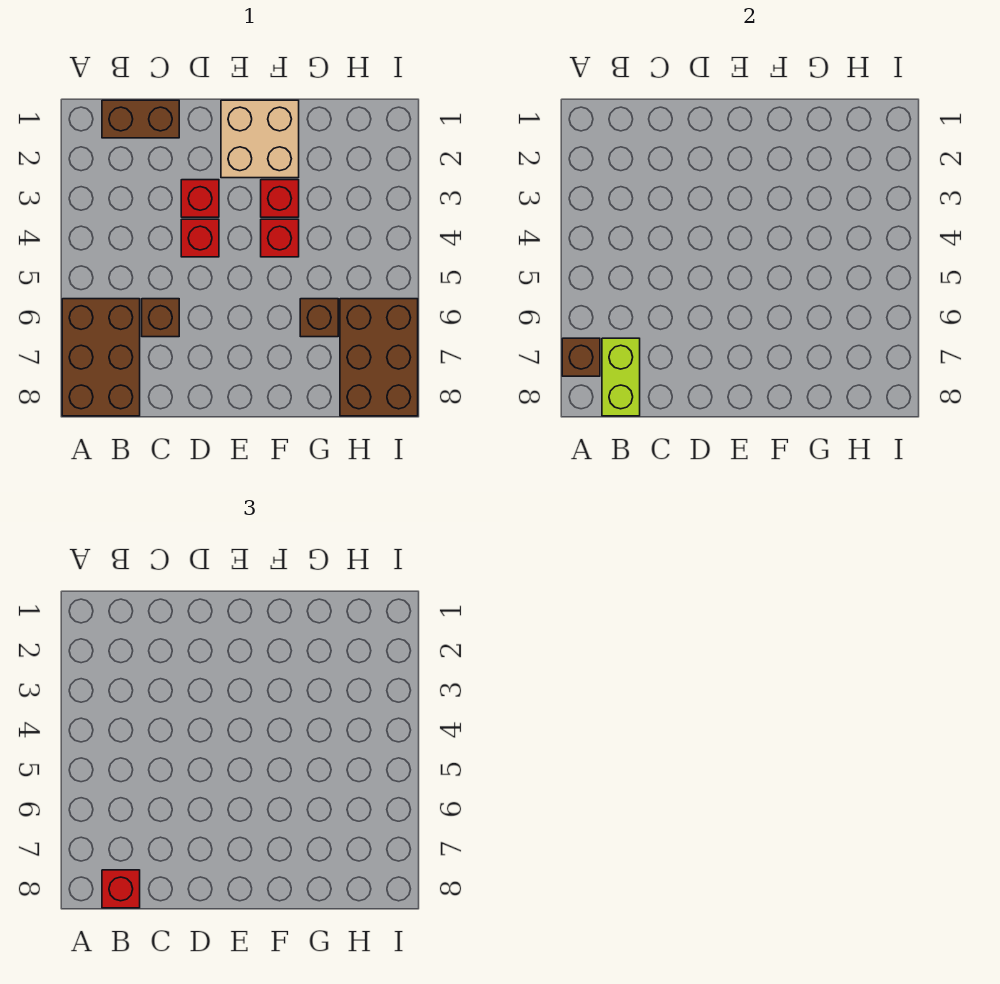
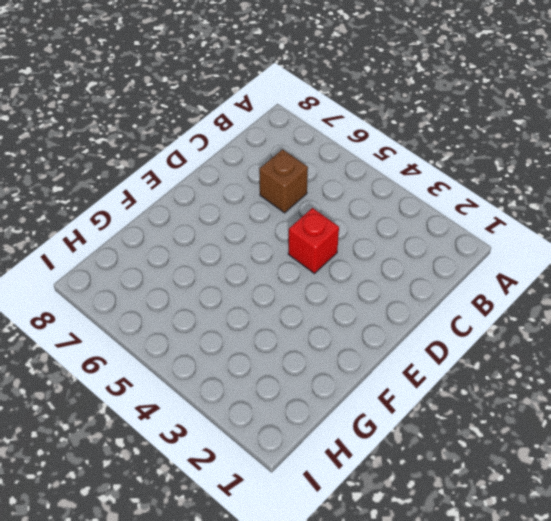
none -> brown brick A6:B8 level 1
none -> brown brick B1:C1 level 1
none -> red brick D3 level 1

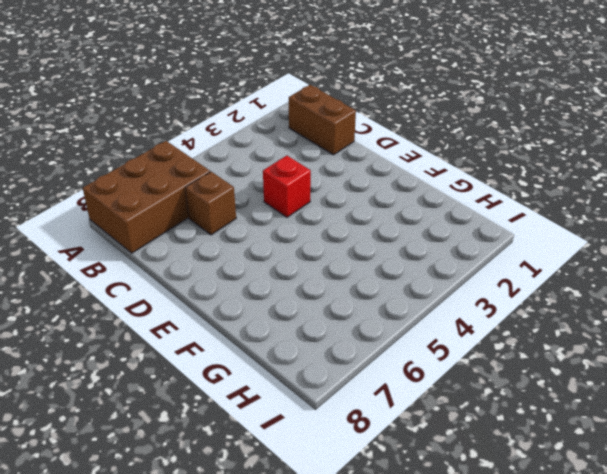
none -> red brick D3 level 1
none -> tan brick E1:F2 level 1
none -> red brick F3 level 1

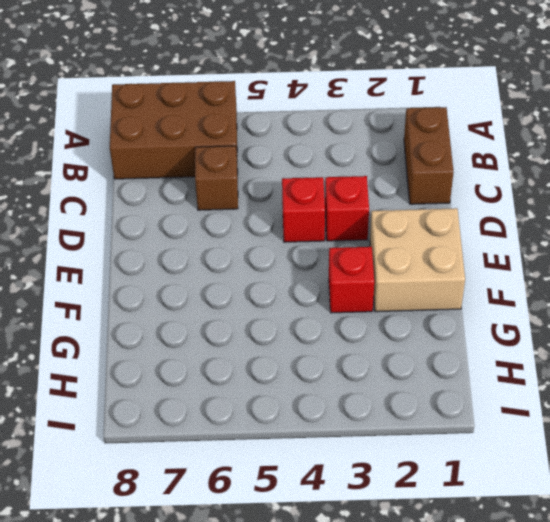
none -> red brick F4 level 1
none -> brown brick G6 level 1
none -> brown brick H6:I8 level 1

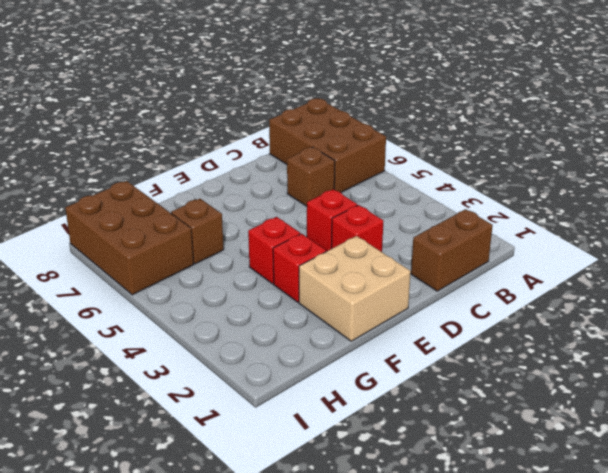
none -> brown brick A7 level 2
none -> lime brick B7:B8 level 2
none -> red brick B8 level 3

